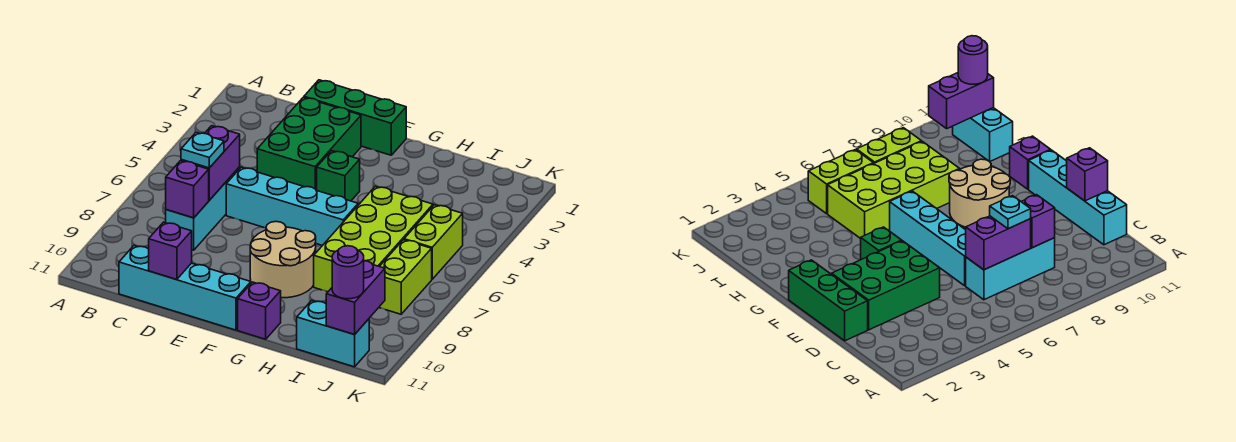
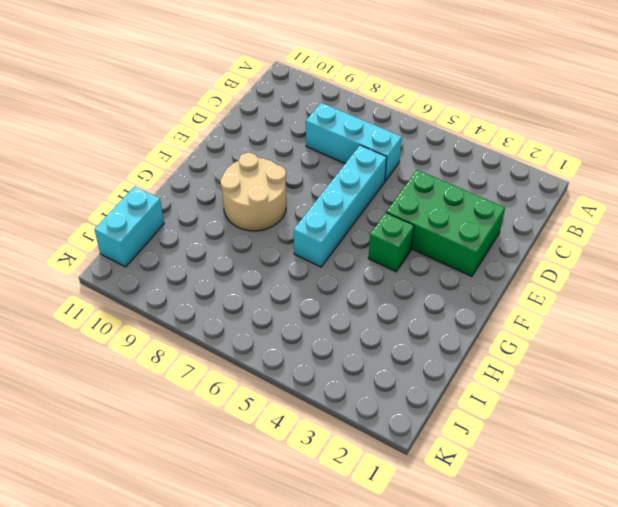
none -> cyan brick C11:F11 level 1
none -> green brick D1:F1 level 1
none -> purple brick G11 level 1

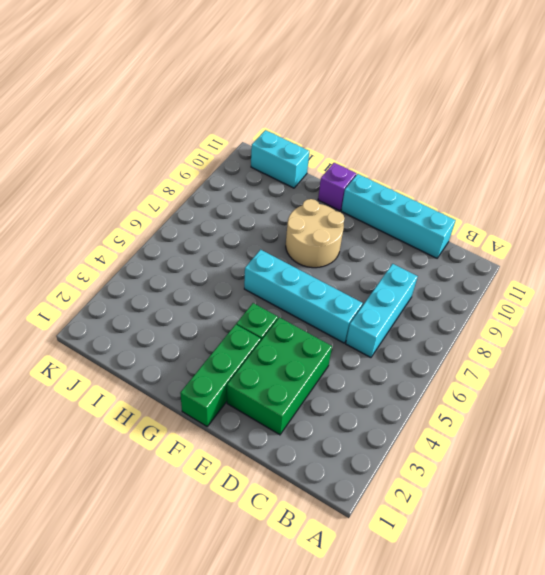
green brick F1:F3 level 1 -> green brick D1:F1 level 1
none -> lime brick H5:I8 level 1
none -> lime brick J5:J6 level 1
none -> lime brick J7:J8 level 1

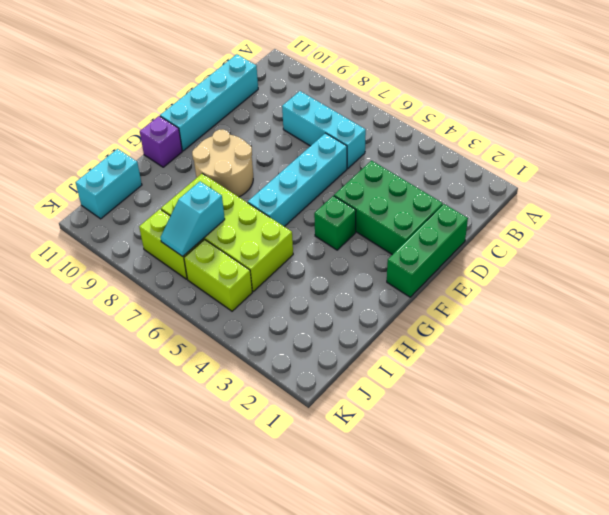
cyan slope I7:J7 level 2 top I -> none
none -> purple brick C6:C7 level 2
none -> purple brick C8 level 2
none -> purple brick D11 level 2

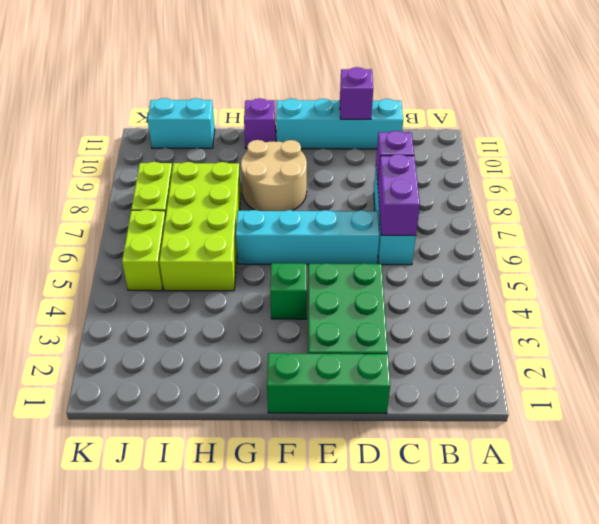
none -> purple brick J10:J11 level 2
none -> cyan plate C7 level 3
none -> purple round brick J11 level 3

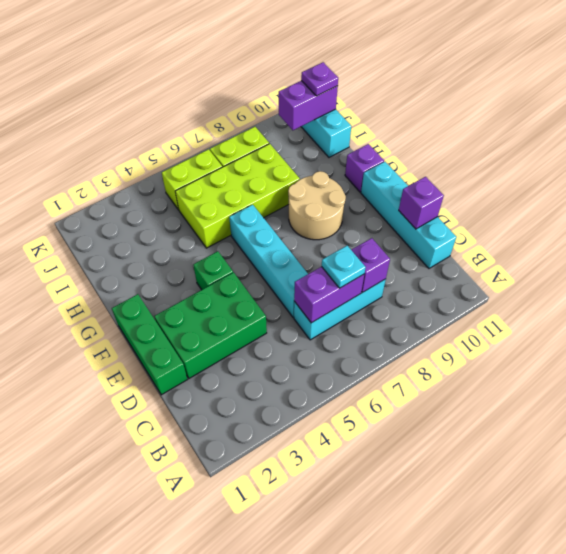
purple plate J11 level 3 -> purple round brick J11 level 3

